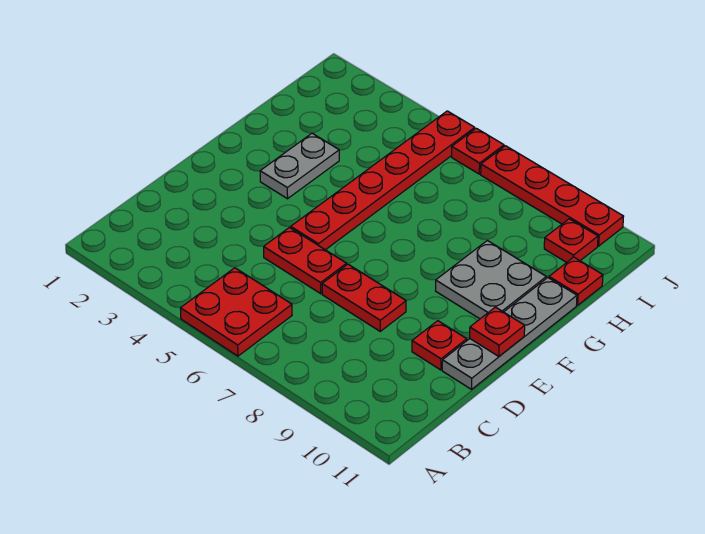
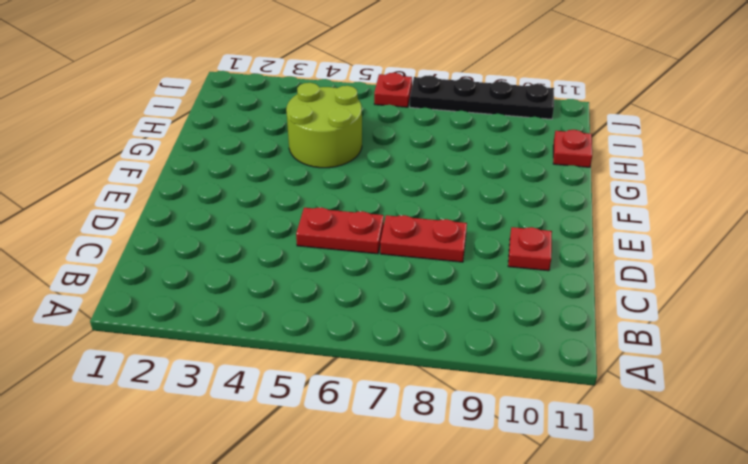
lime round brick G4:H5 level 1 -> red plate E5:J5 level 1
black plate J7:J10 level 1 -> red plate J7:J10 level 1
none -> red plate A5:B6 level 1
none -> grey plate D11:G11 level 1
none -> grey plate F3:G3 level 1

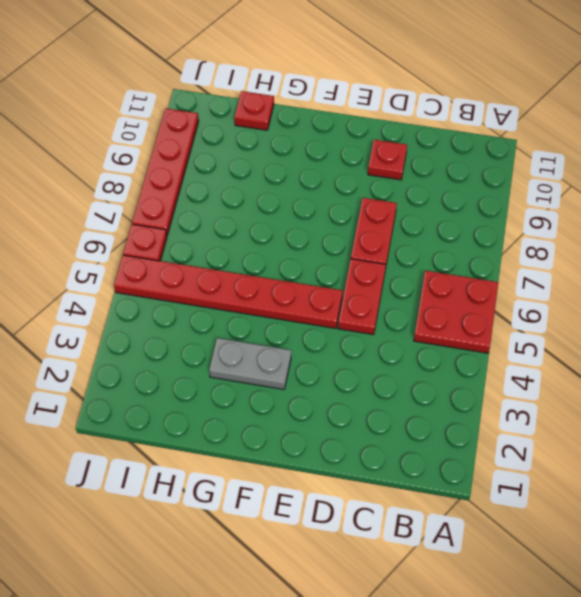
none -> grey plate D11:G11 level 1
none -> grey plate F9:G10 level 1
none -> red plate I10 level 1

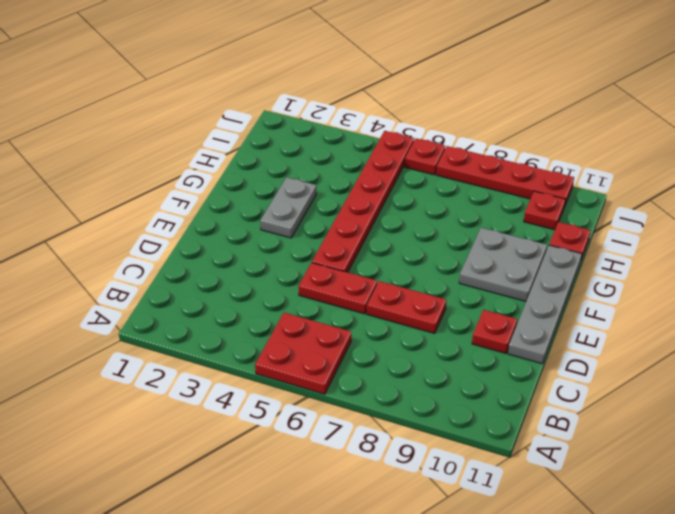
none -> red plate E11 level 2

